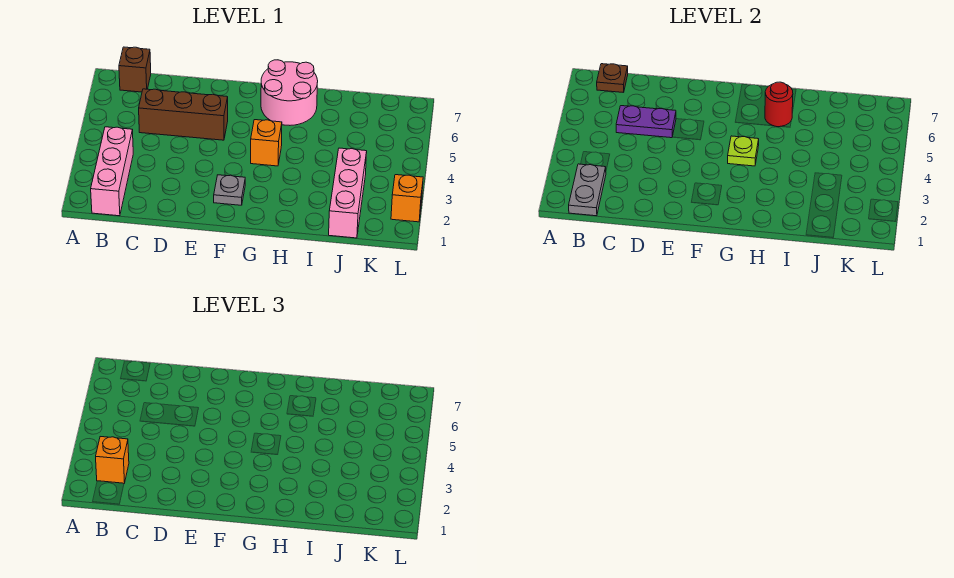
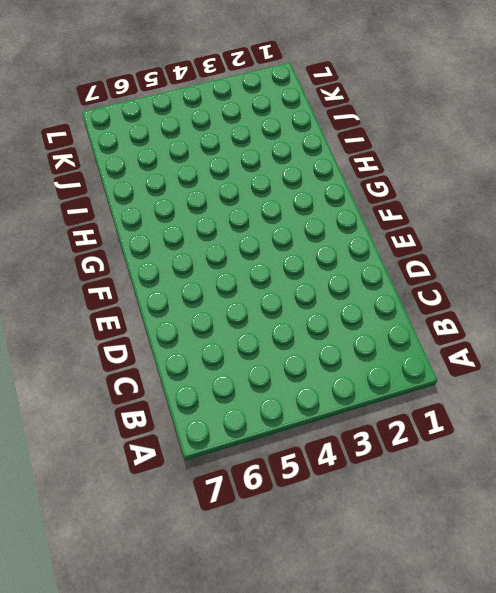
none -> pink brick B1:B3 level 1
none -> brown brick B7 level 1
none -> brown brick C5:E5 level 1

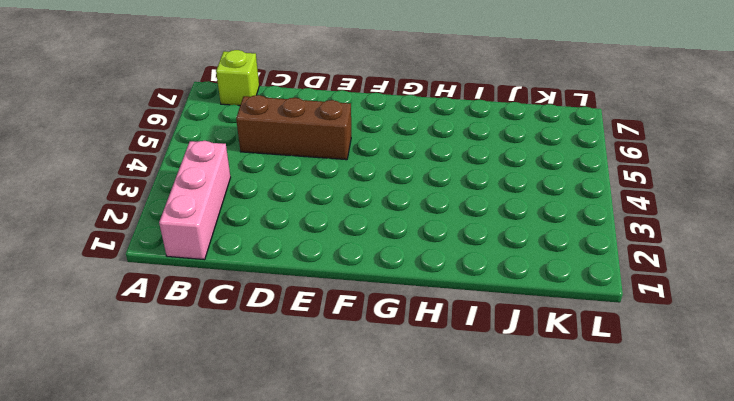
lime brick B7 level 1 -> brown brick B7 level 1
none -> grey plate F2 level 1
none -> orange brick G4 level 1
none -> pink round brick G6:H7 level 1

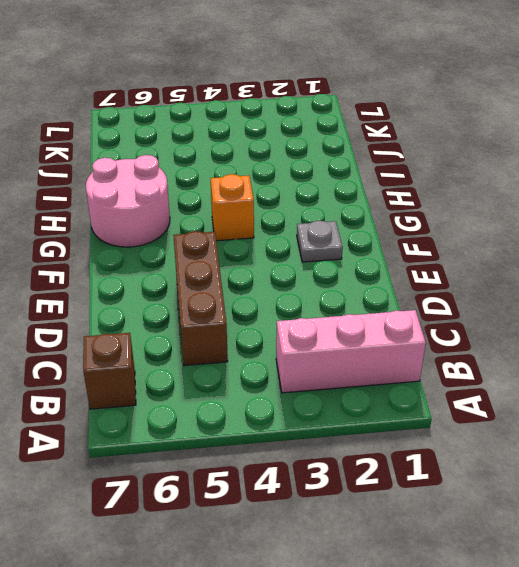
none -> pink brick J1:J3 level 1
none -> orange brick L2 level 1
none -> grey plate B1:B2 level 2

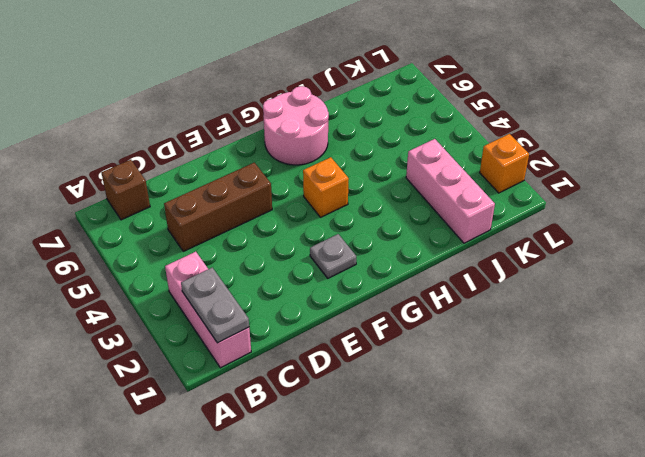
none -> brown plate B7 level 2
none -> purple plate C5:D5 level 2
none -> lime plate G4 level 2

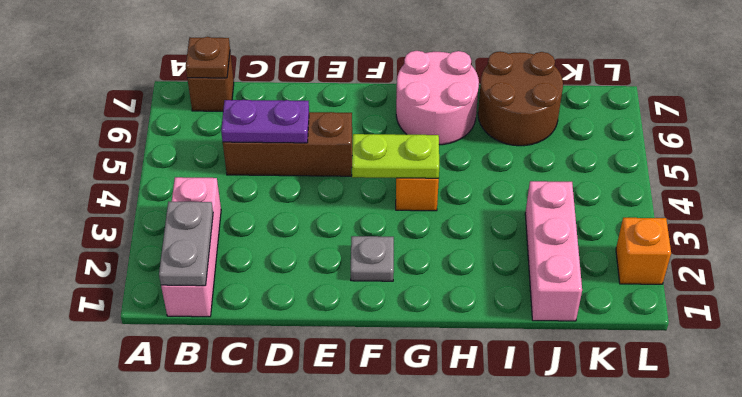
lime plate F4:G4 level 2 -> lime plate G4 level 2
brown round brick I6:J7 level 1 -> none
none -> red round brick H6 level 2
none -> orange brick B2 level 3

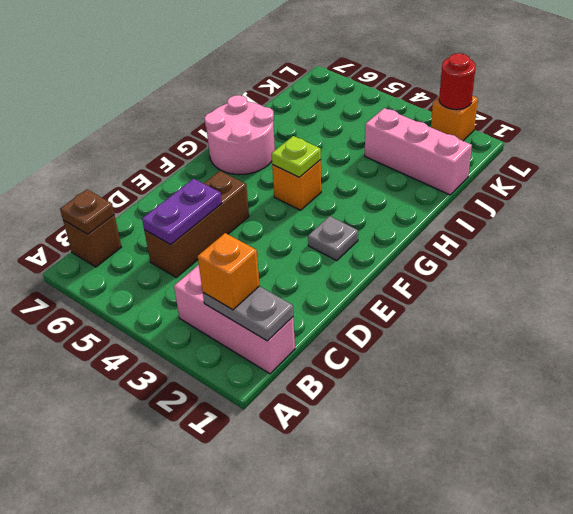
red round brick L2 level 2 -> red round brick H6 level 2

